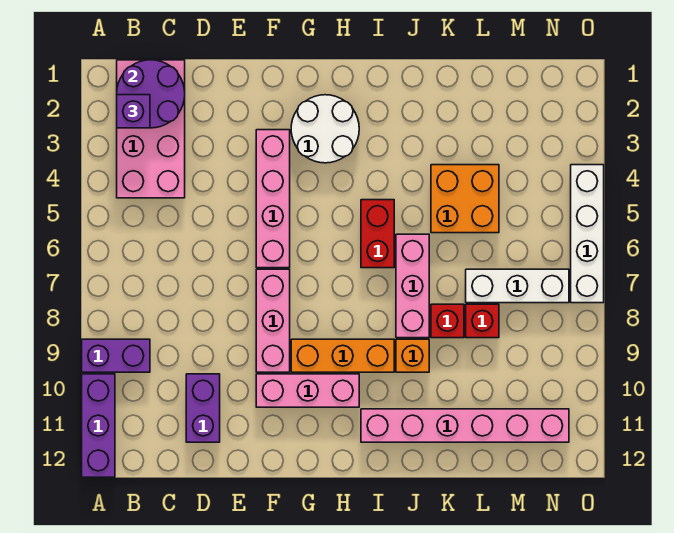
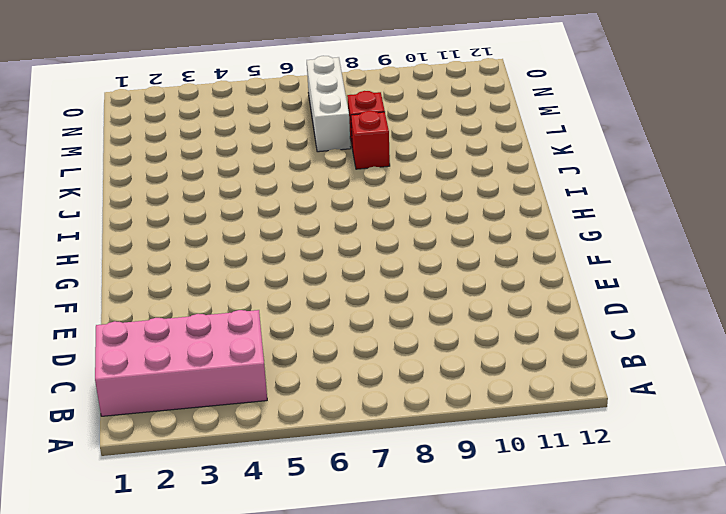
none -> purple brick A9:B9 level 1
none -> purple brick A10:A12 level 1
none -> purple brick D10:D11 level 1

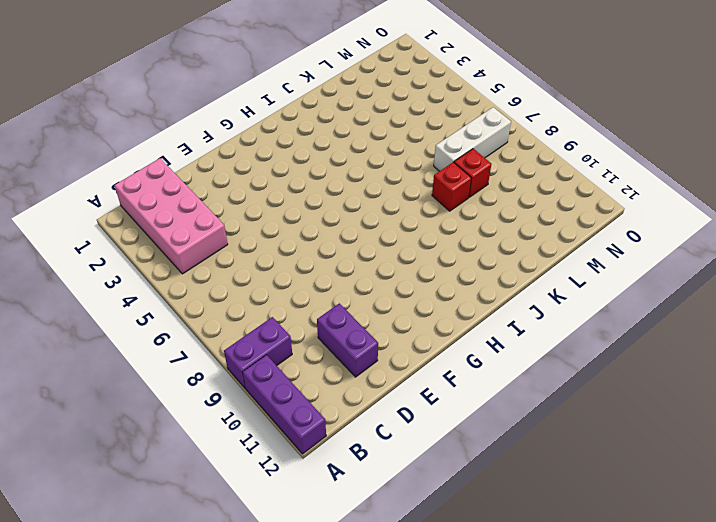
none -> pink brick F3:F6 level 1
none -> pink brick F7:F9 level 1
none -> pink brick F10:H10 level 1

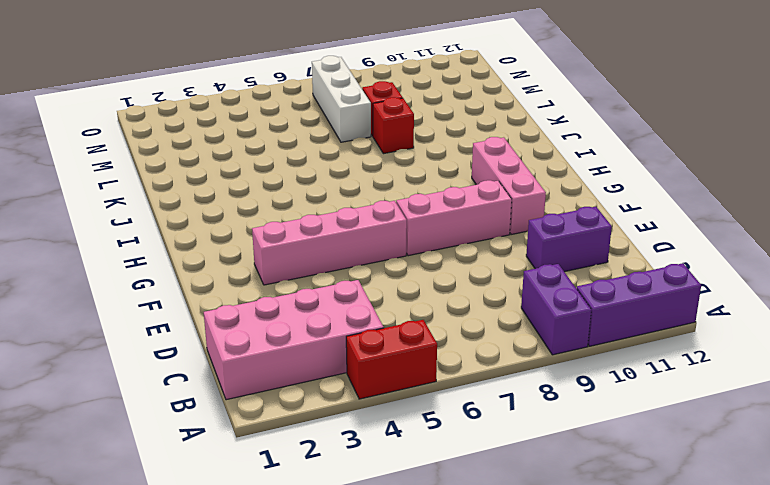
red brick A4:A5 level 1 -> red brick I5:I6 level 1
none -> white round brick G2:H3 level 1
none -> orange brick G9:I9 level 1
none -> pink brick I11:N11 level 1

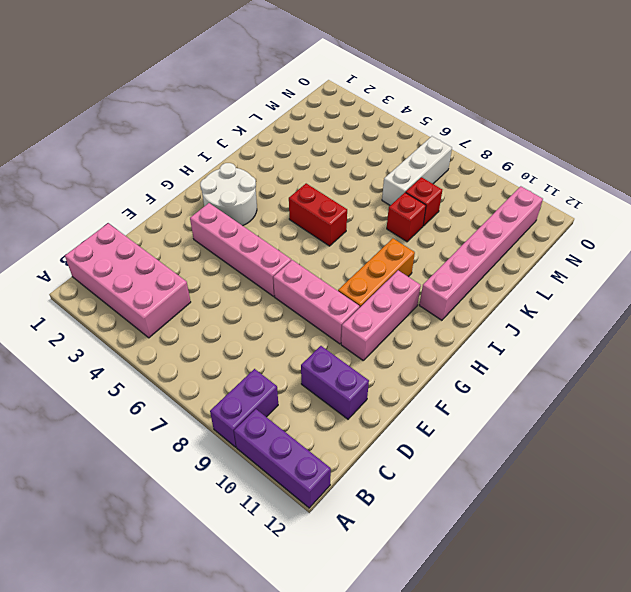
none -> pink brick J6:J8 level 1
none -> orange brick J9 level 1
none -> orange brick K4:L5 level 1

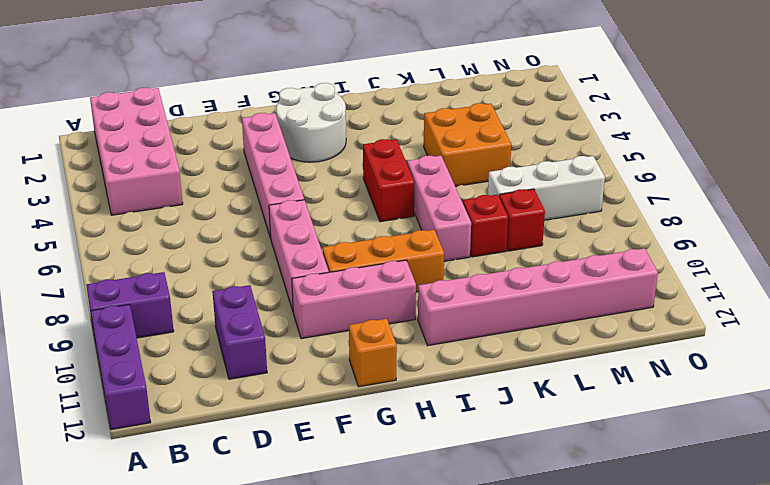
orange brick G12 level 1 -> orange brick J9 level 1
none -> white brick O4:O7 level 1
none -> purple round brick B1:C2 level 2
none -> purple brick B2 level 3

